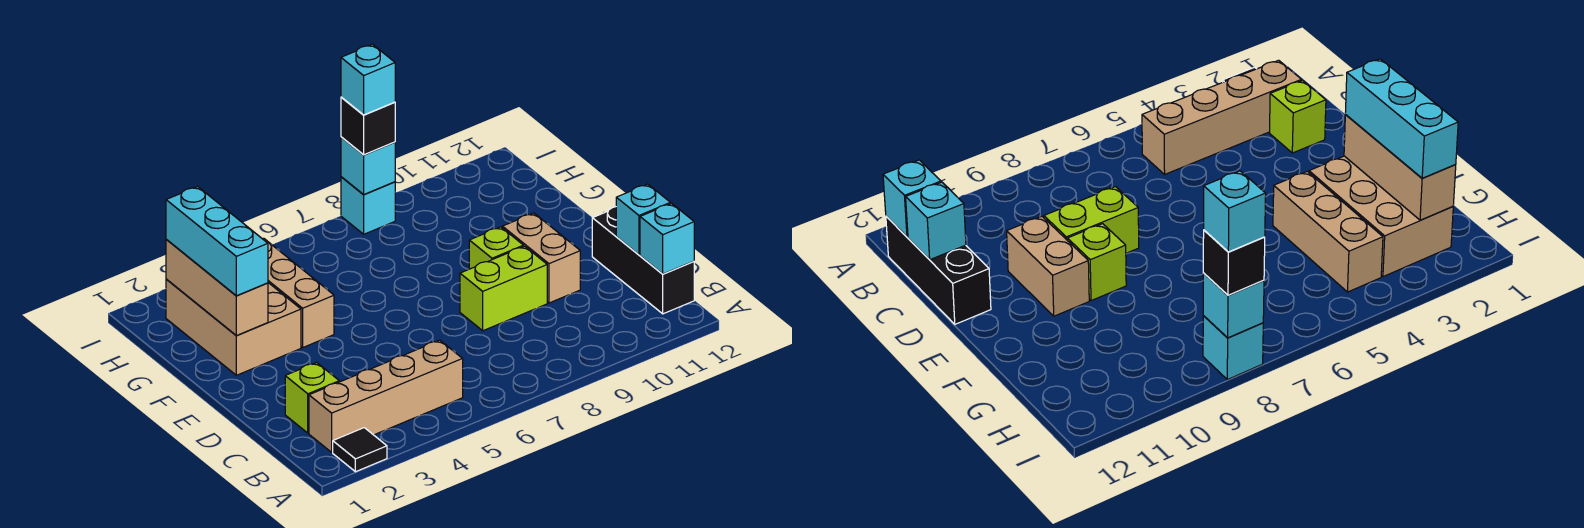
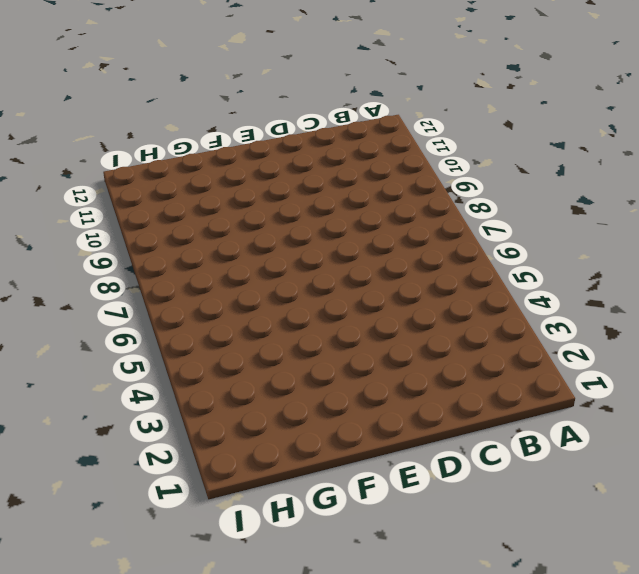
none -> black tile A2 level 1
none -> tan brick B2:B5 level 1
none -> black brick B12:D12 level 1

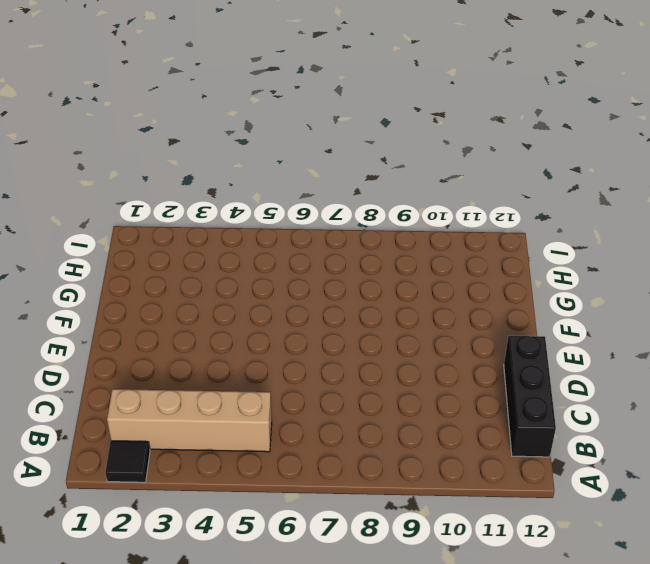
none -> lime brick C2 level 1
none -> lime brick D8:D9 level 1
none -> tan brick D10:E10 level 1

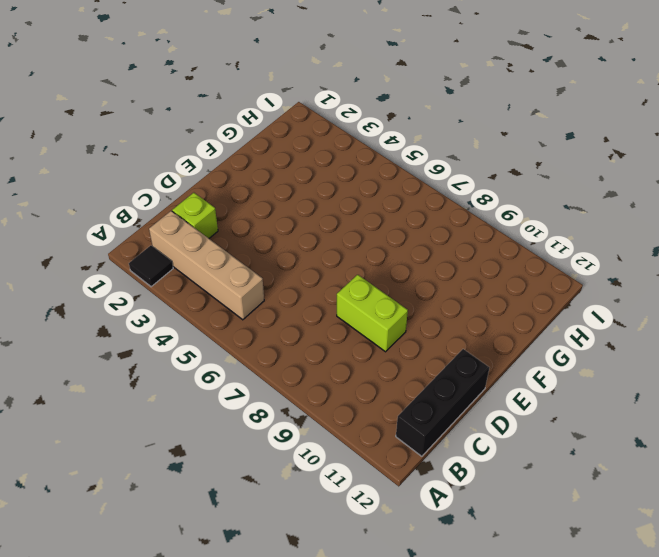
none -> tan brick D10:E10 level 1
none -> lime brick E9 level 1
none -> tan brick F2:H3 level 1

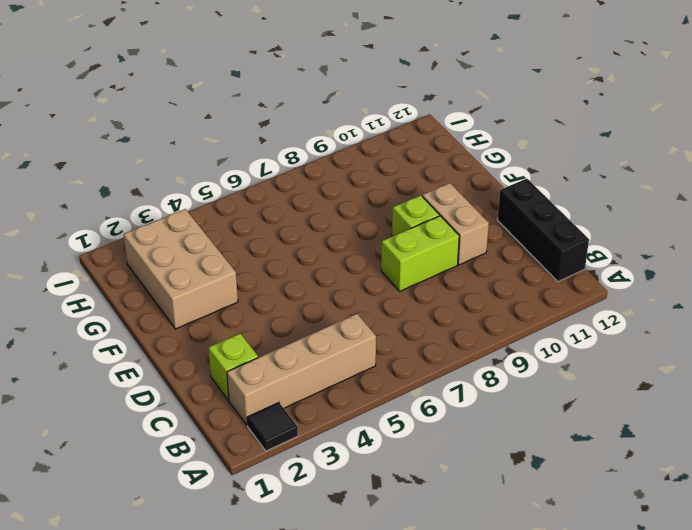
none -> tan brick F4:H4 level 1
none -> cyan brick I8 level 1
none -> cyan brick B12 level 2

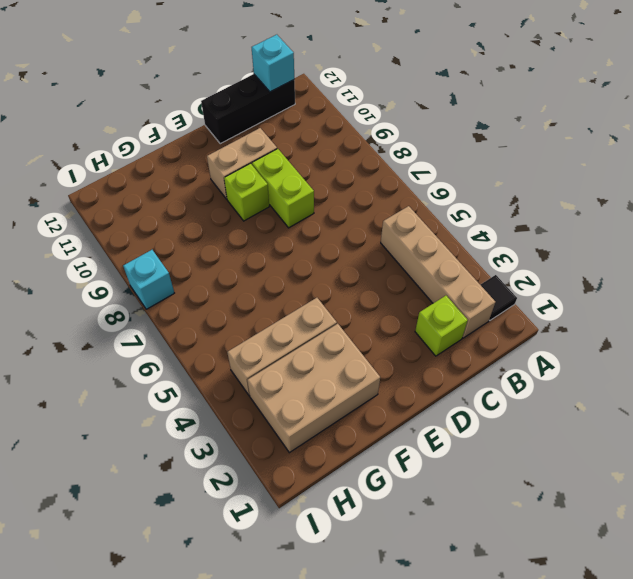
none -> cyan brick C12 level 2
none -> tan brick F2:H2 level 2
none -> cyan brick I8 level 2

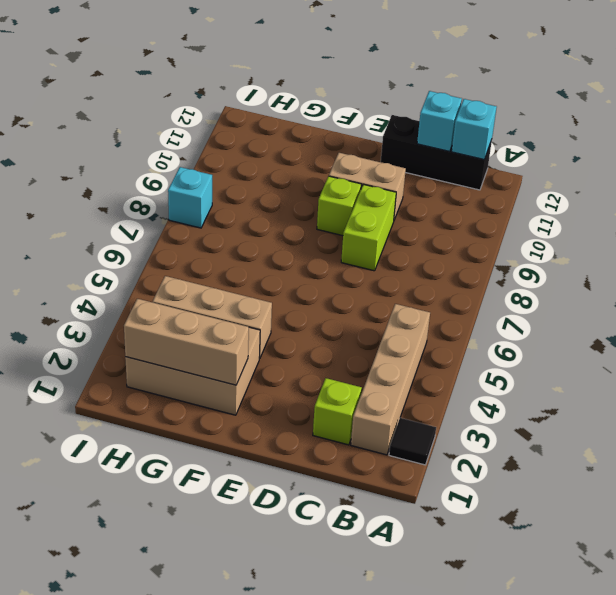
none -> cyan brick I8 level 2
none -> cyan brick F2:H2 level 3
none -> black brick I8 level 3

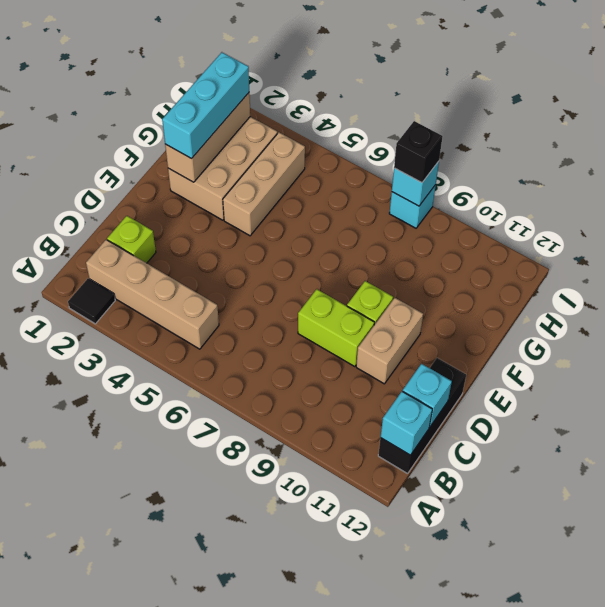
none -> cyan brick I8 level 4

